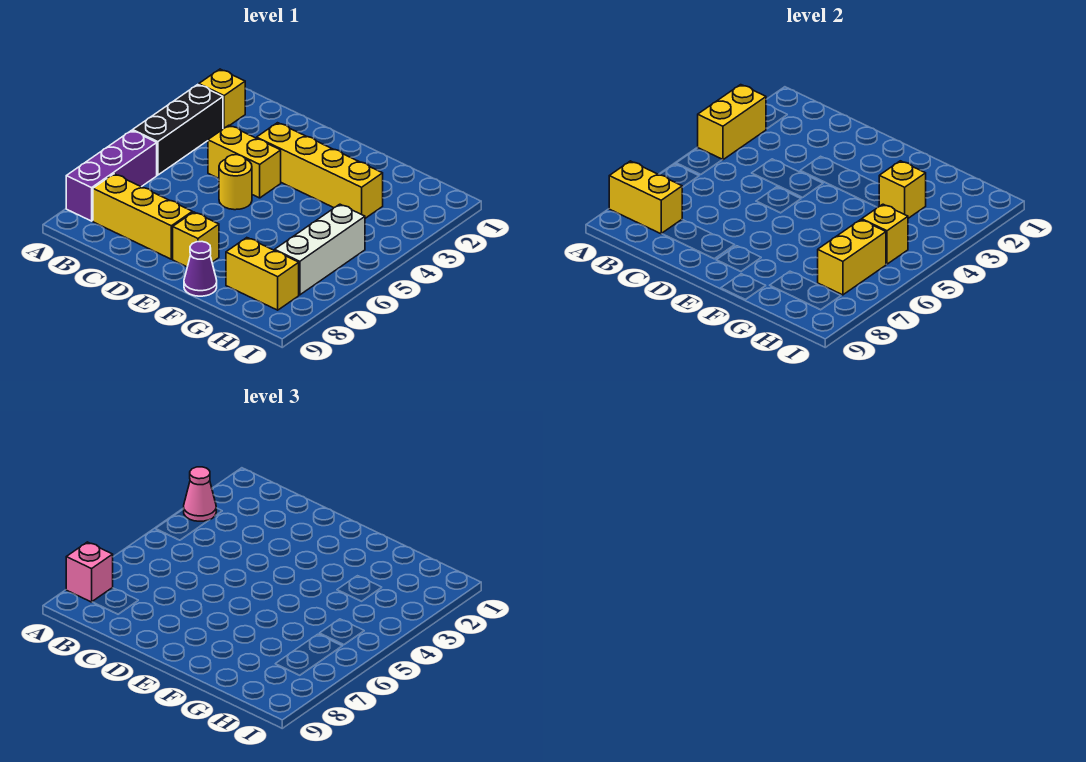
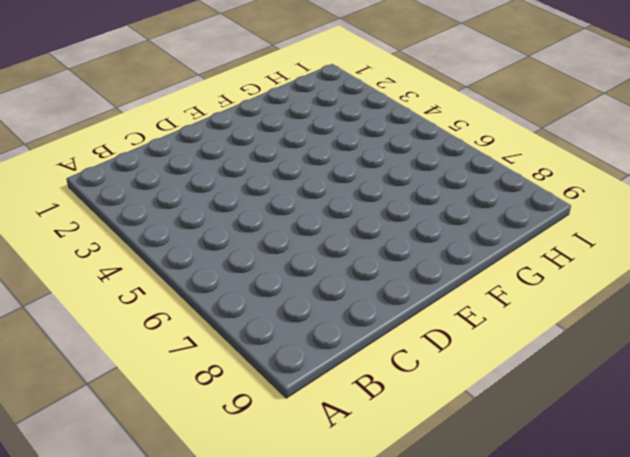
none -> yellow brick A2 level 1
none -> black brick A3:A5 level 1
none -> purple brick A6:A8 level 1

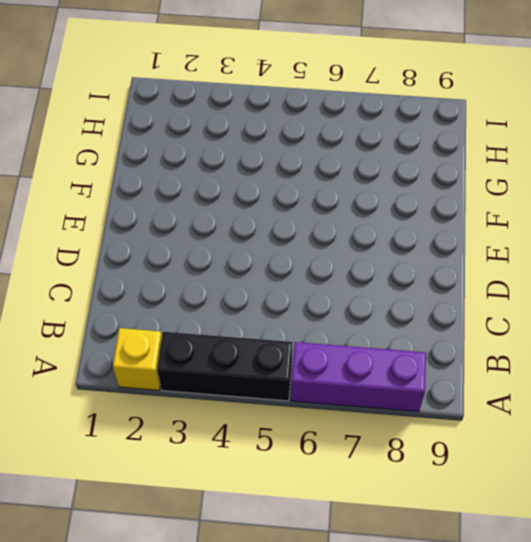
none -> yellow brick B8:D8 level 1
none -> yellow brick C4:D4 level 1
none -> yellow brick D3:G3 level 1

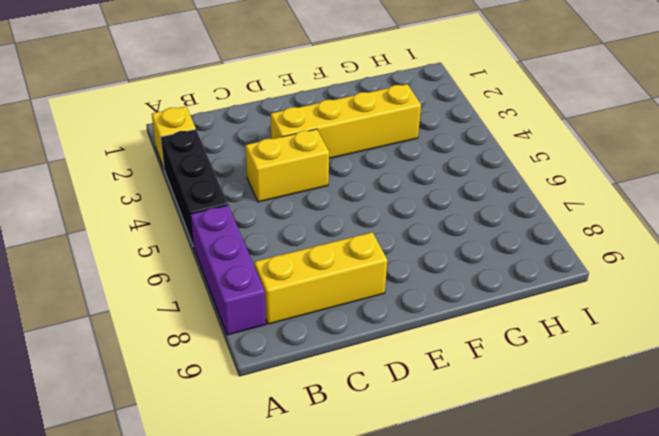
none -> yellow round brick D5 level 1
none -> yellow brick E8 level 1
none -> purple cone F9 level 1

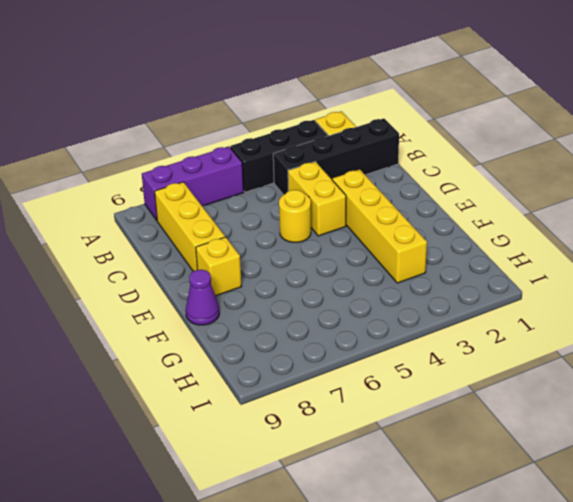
black brick B1:B4 level 1 -> none
none -> yellow brick G8:H8 level 1
none -> white brick H5:H7 level 1
none -> yellow brick A3:A4 level 2

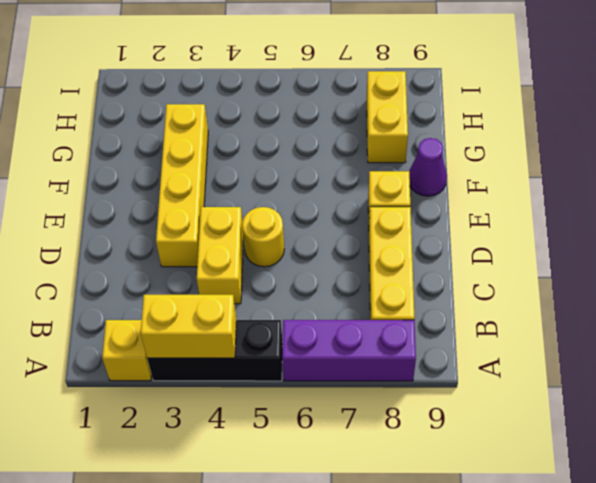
none -> white brick H5:H7 level 1
none -> yellow brick A8:B8 level 2
none -> yellow brick G3 level 2

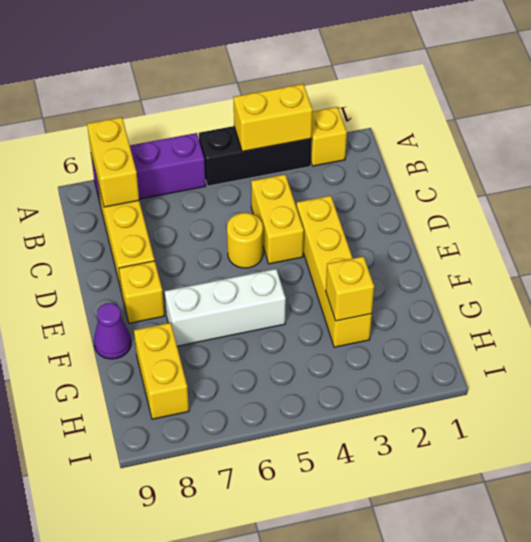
white brick F5:F7 level 1 -> white brick H5:H7 level 1
none -> yellow brick H5 level 2
none -> yellow brick H6:H7 level 2
none -> pink cone A3 level 3

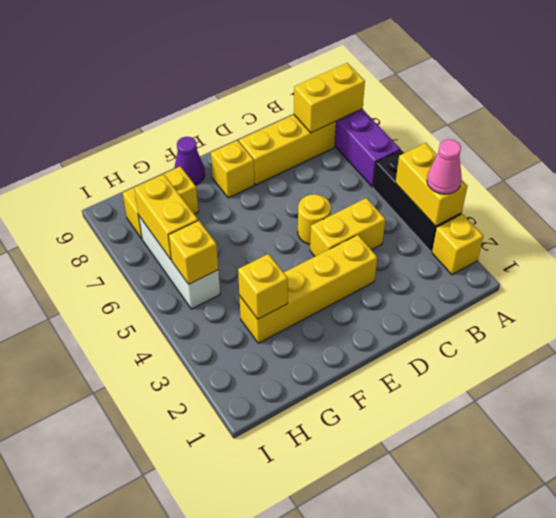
none -> pink brick A8 level 3

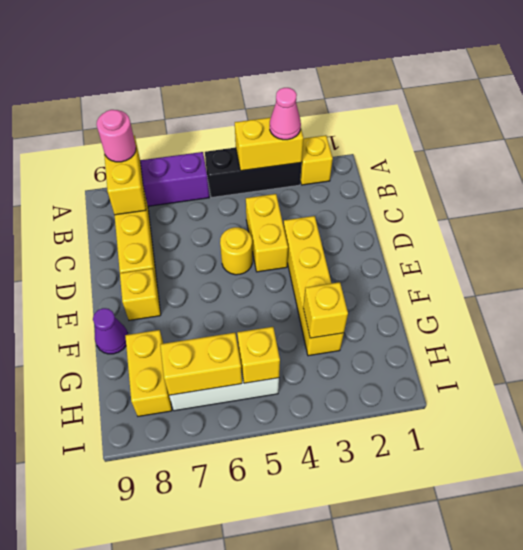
pink round brick A8 level 3 -> pink brick A8 level 3

